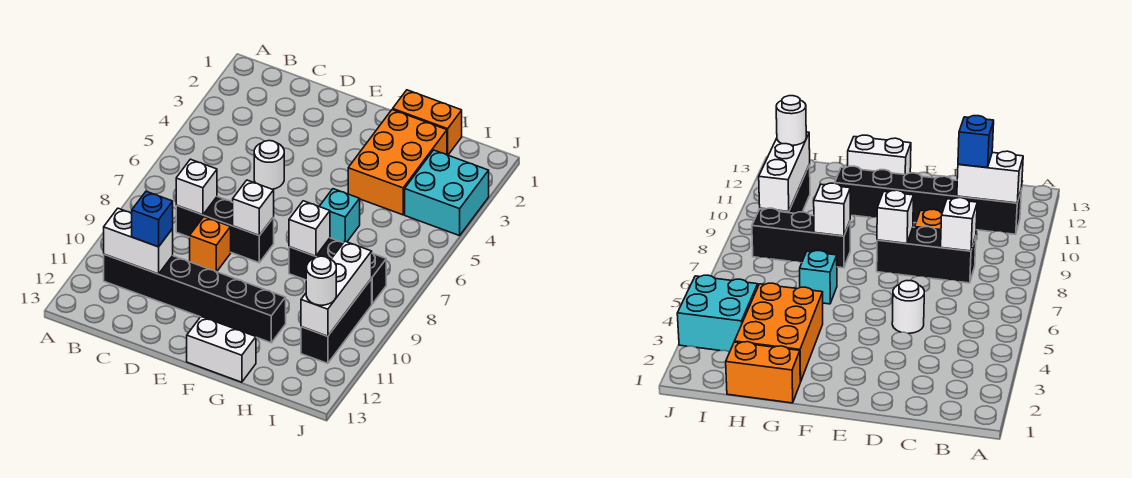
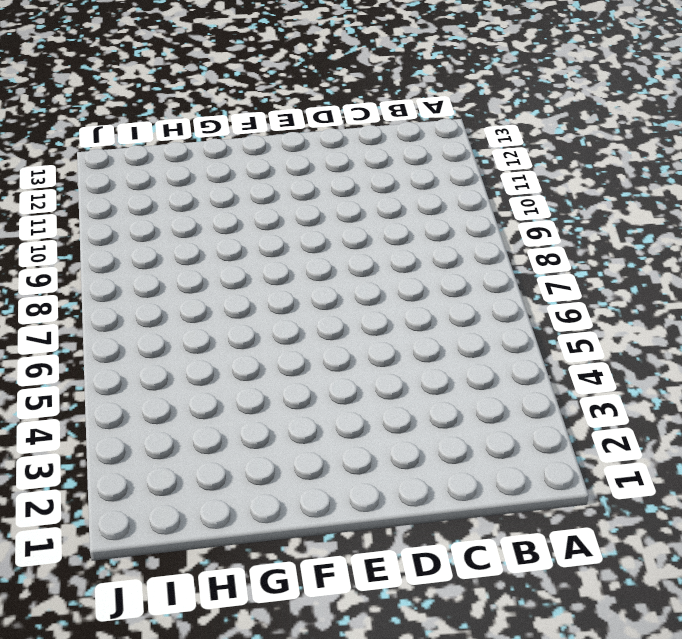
none -> black brick B11:G11 level 1
none -> black brick C8:E8 level 1
none -> white round brick D5 level 1

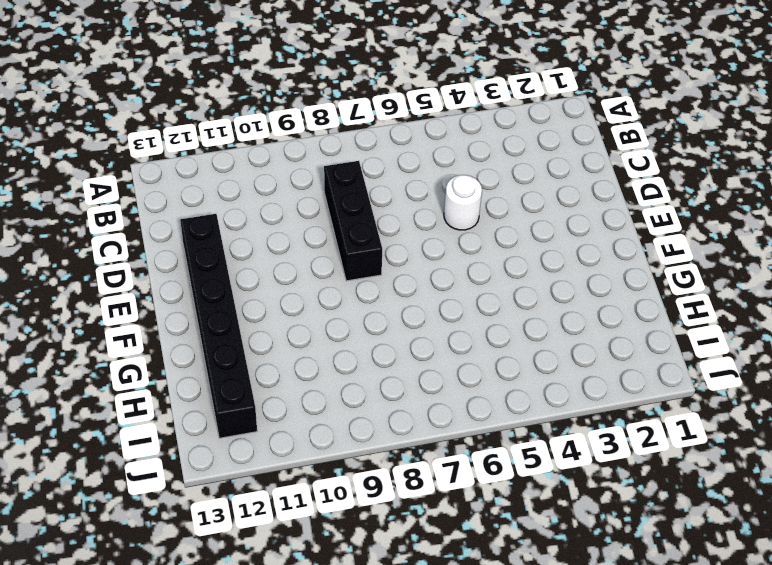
black brick D12:I12 level 1 -> black brick B11:G11 level 1
none -> orange brick D9 level 1
none -> white brick F13:G13 level 1
none -> orange brick G1:H1 level 1

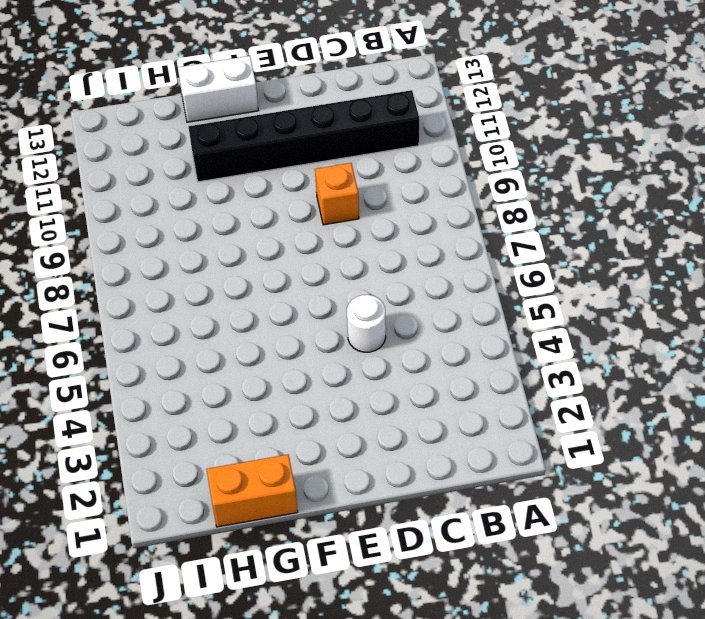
none -> black brick C8:E8 level 1
none -> orange brick G2:H4 level 1
none -> cyan brick G6 level 1

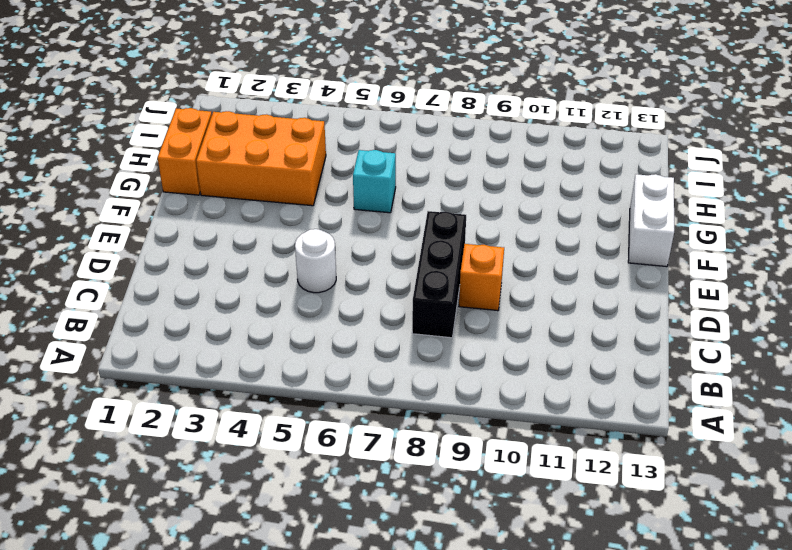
none -> black brick B11:G11 level 1
none -> black brick G8:I8 level 1
none -> cyan brick I3:J4 level 1

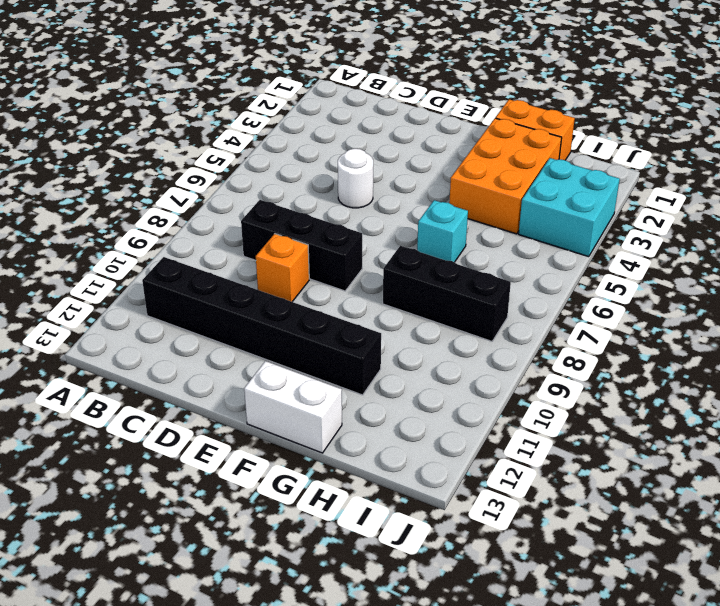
none -> black brick I9:I11 level 1
none -> white brick B11:C11 level 2
none -> white brick C8 level 2

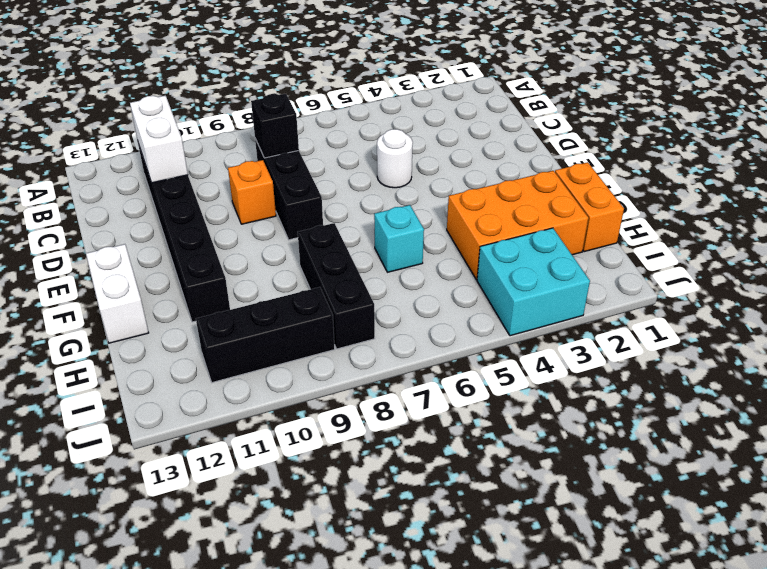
black brick C8 level 2 -> white brick C8 level 2
none -> white brick E8 level 2
none -> white brick G8 level 2
none -> white brick I9:I11 level 2

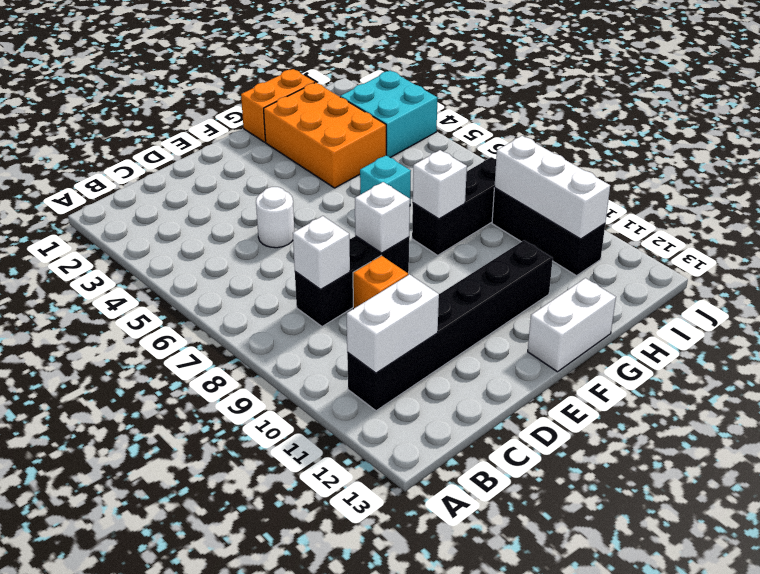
none -> blue brick C11 level 3
none -> white round brick I11 level 3

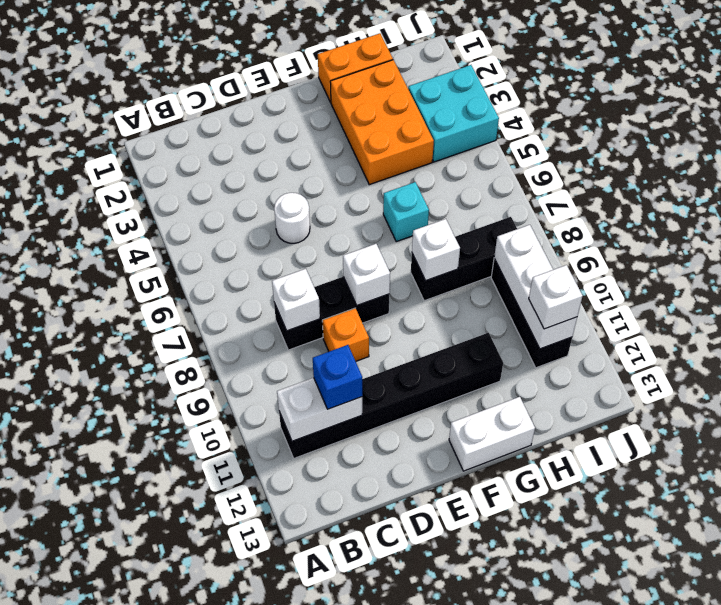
white brick I11 level 3 -> white round brick I11 level 3

